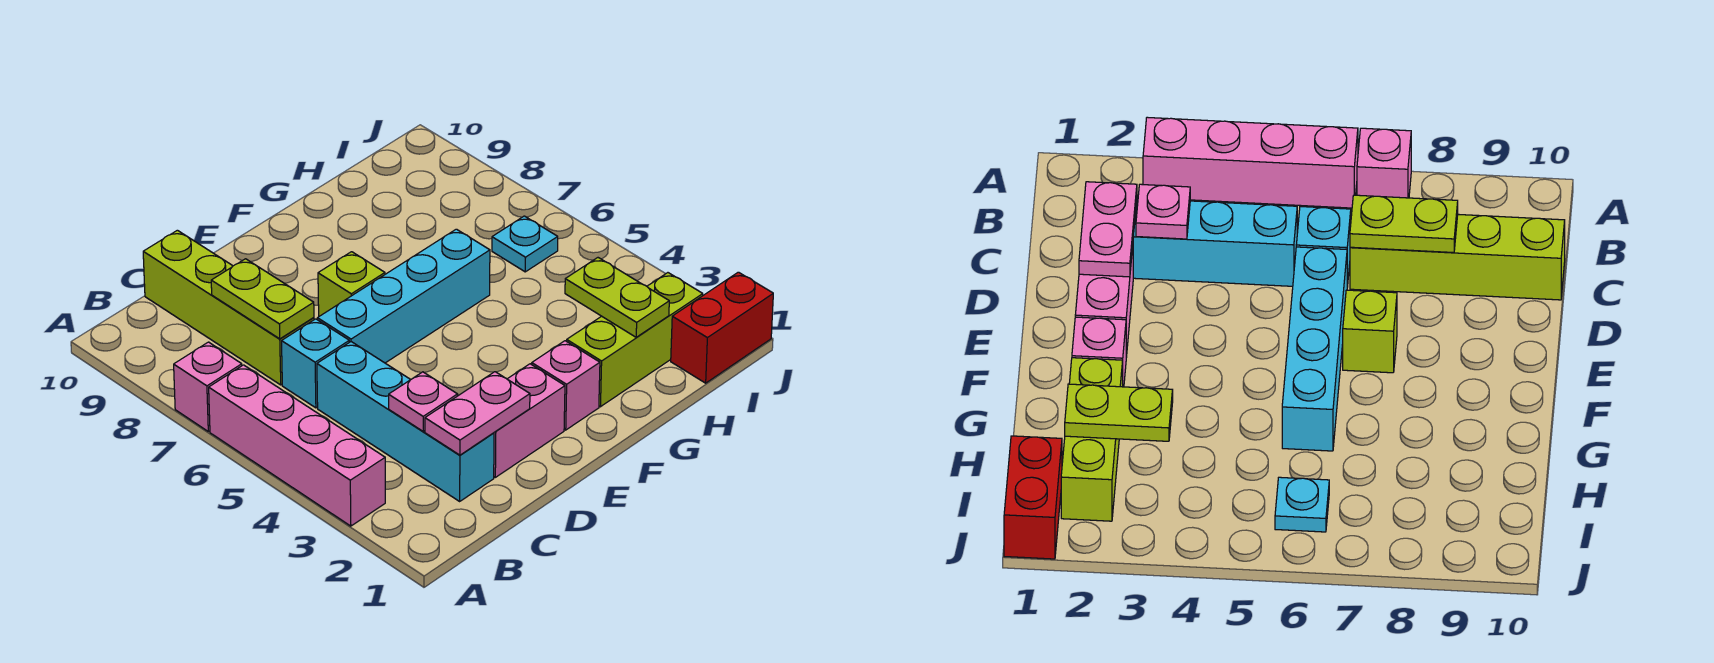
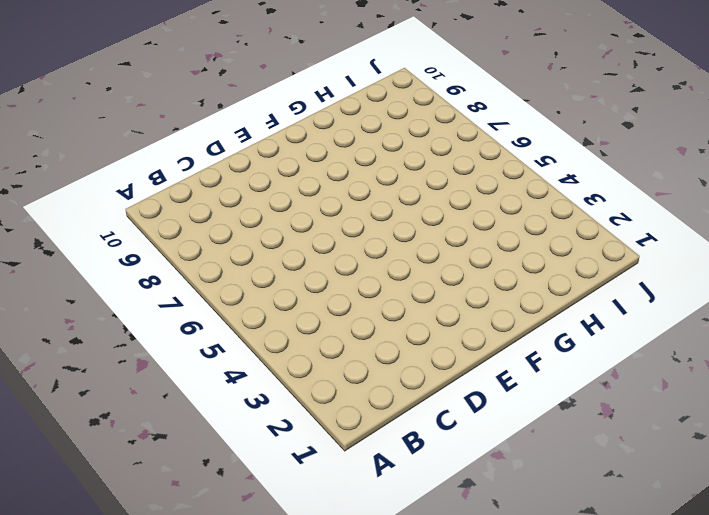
none -> pink brick A3:A6 level 1
none -> pink brick A7 level 1
none -> cyan brick C2:C5 level 1

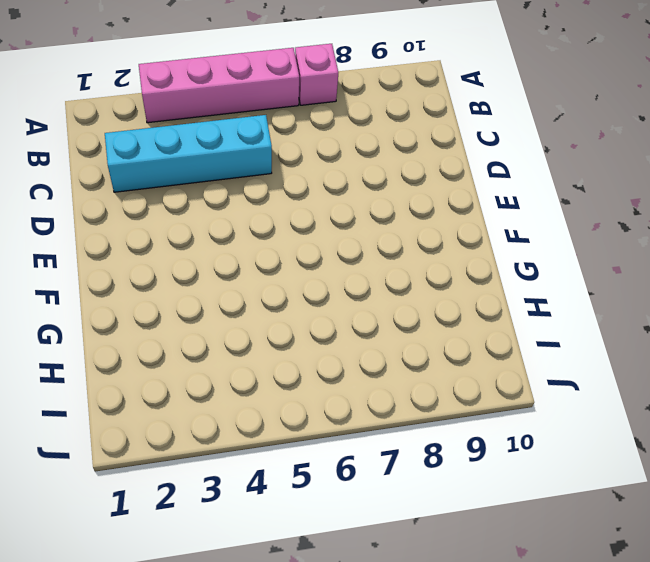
none -> cyan brick C6 level 1
none -> lime brick C7:C10 level 1
none -> pink brick D2:E2 level 1

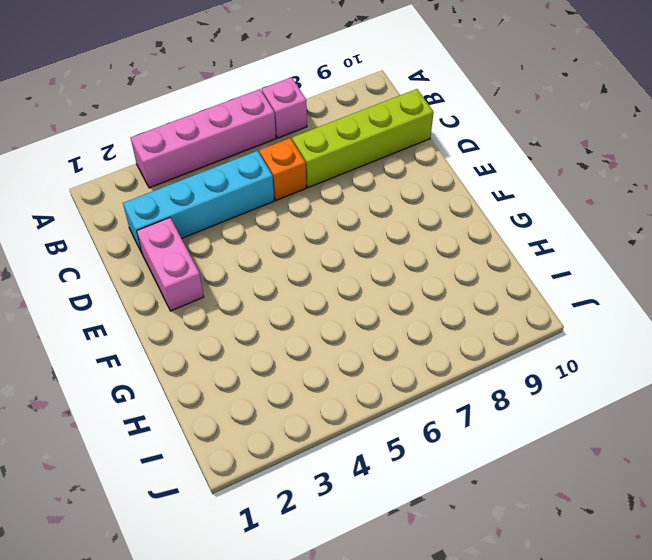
orange brick C6 level 1 -> cyan brick C6 level 1
none -> cyan brick D6:G6 level 1
none -> lime brick E7 level 1
none -> pink brick F2 level 1

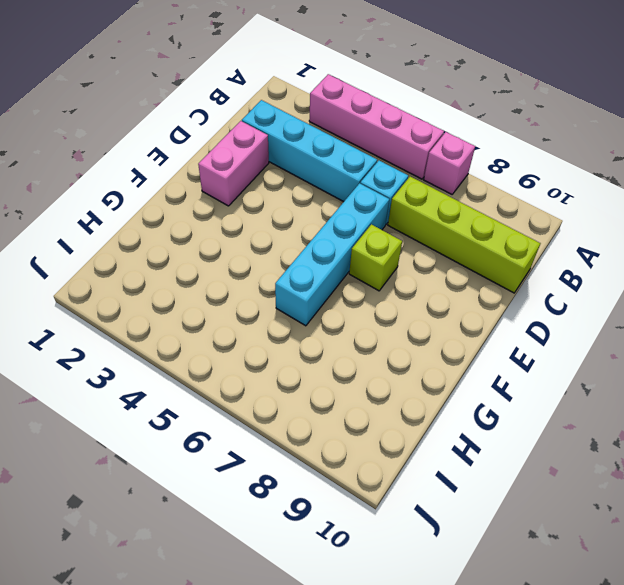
none -> pink brick F2 level 1
none -> lime brick G2:I2 level 1
none -> red brick I1:J1 level 1

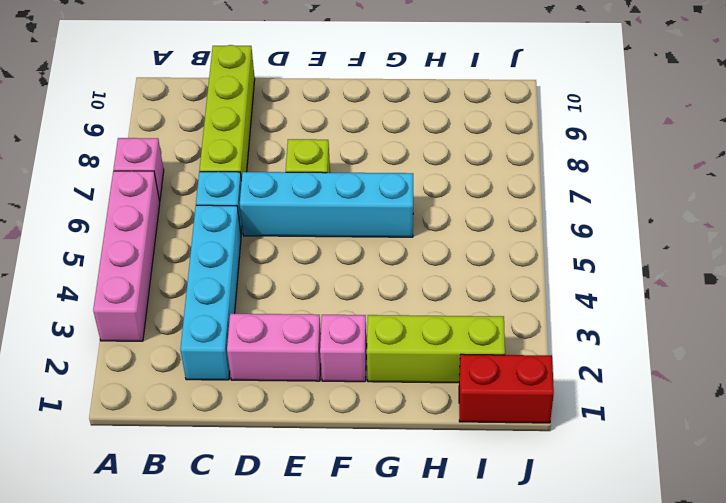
none -> cyan plate I6 level 1
none -> pink plate C2:D2 level 2
none -> pink plate C3 level 2

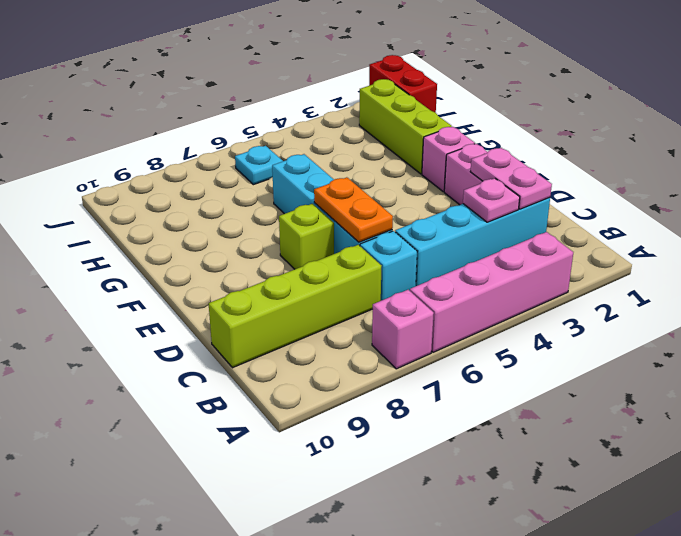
orange plate D6:E6 level 2 -> none
none -> lime plate C7:C8 level 2
none -> lime plate H2:H3 level 2

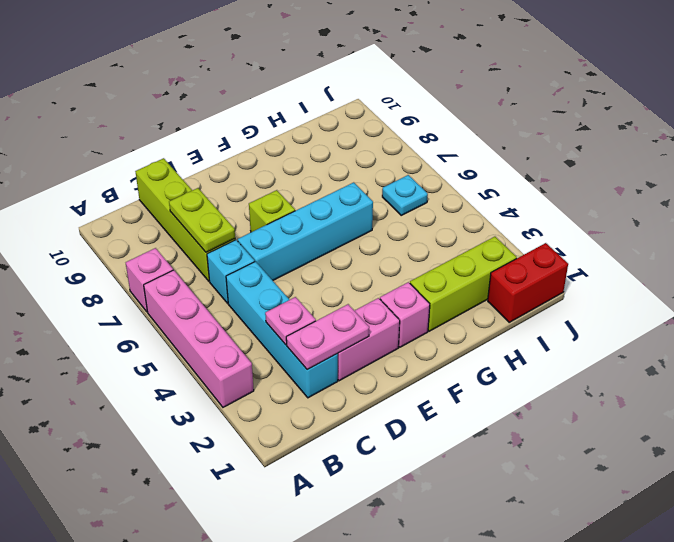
none -> lime plate H2:H3 level 2

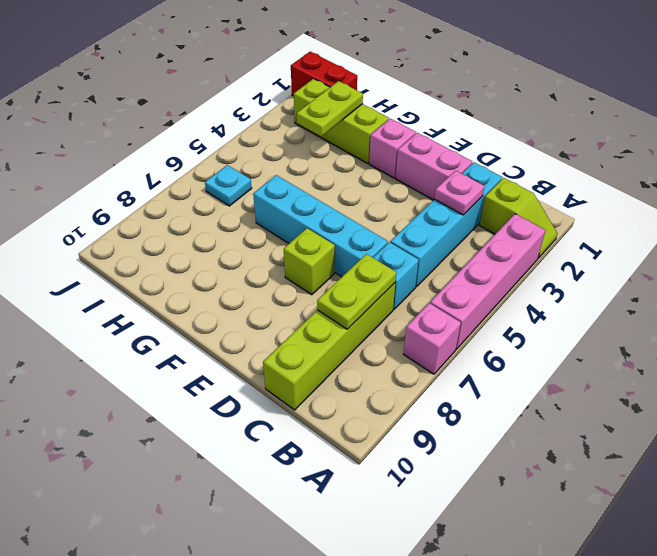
lime slope A2:B2 level 1 top B -> none
none -> pink plate C2:D2 level 2

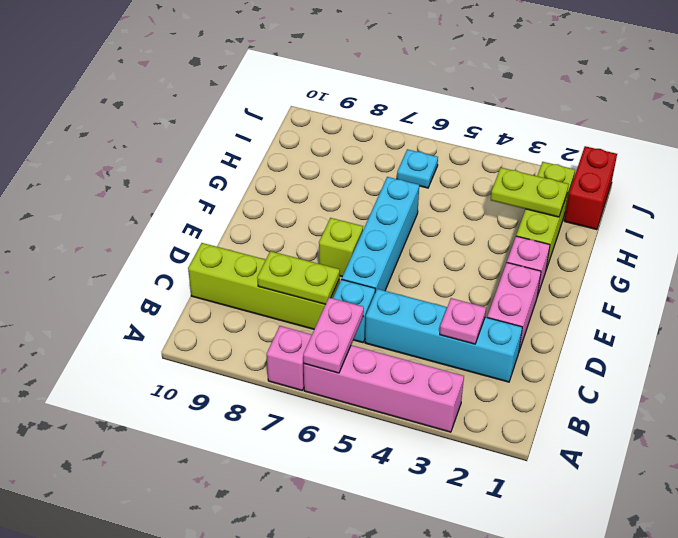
pink plate A6:B6 level 2 -> pink plate C2:D2 level 2

